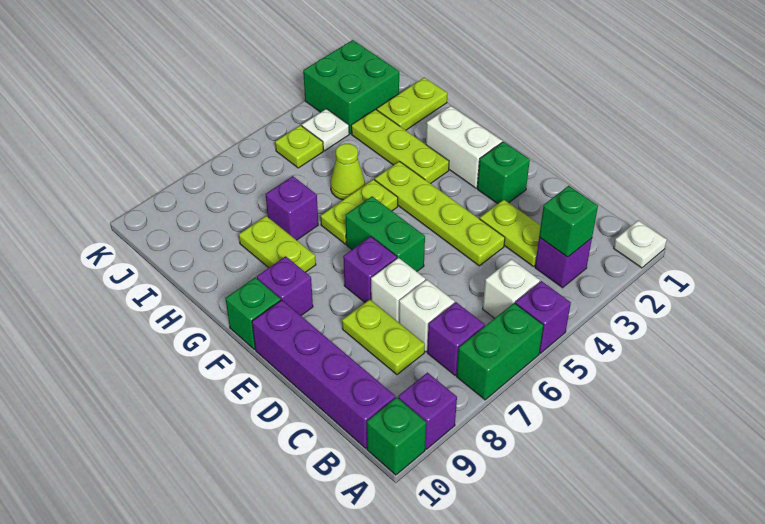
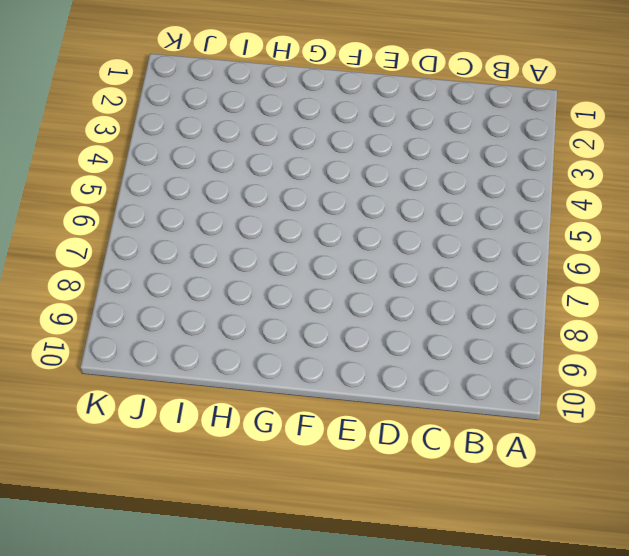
none -> white plate A1 level 1
none -> purple brick A5 level 1
none -> green brick A6:A7 level 1
none -> purple brick A9 level 1

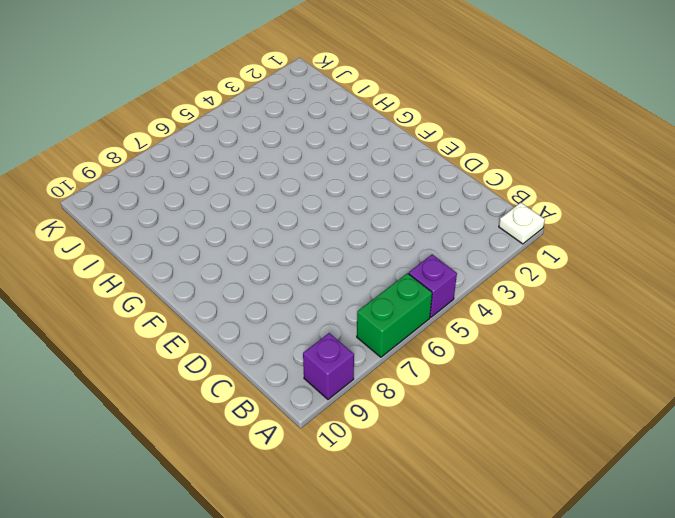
none -> green brick A10 level 1
none -> purple brick B3 level 1
none -> white brick B5 level 1
none -> purple brick B7 level 1

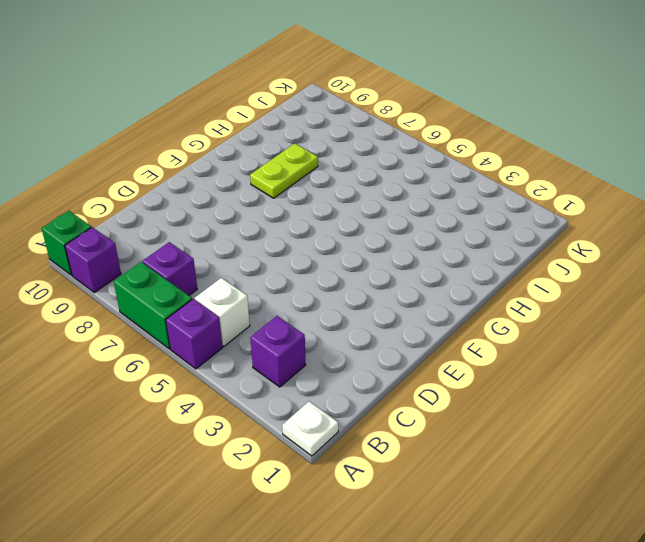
none -> purple brick B10:E10 level 1
none -> lime plate C3:D3 level 1
none -> white brick C7 level 1
none -> lime plate C8:D8 level 1

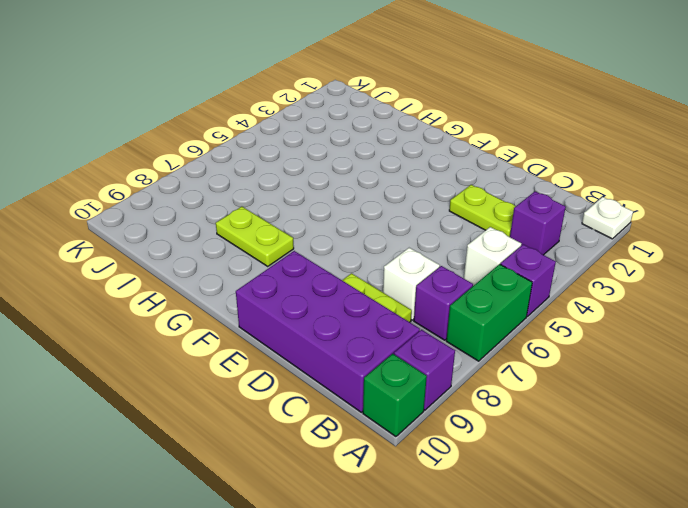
purple brick B9:E10 level 1 -> purple brick B10:E10 level 1
none -> lime plate D4:G4 level 1
none -> white brick D7 level 1
none -> green brick E2 level 1
none -> green brick E6:F6 level 1

